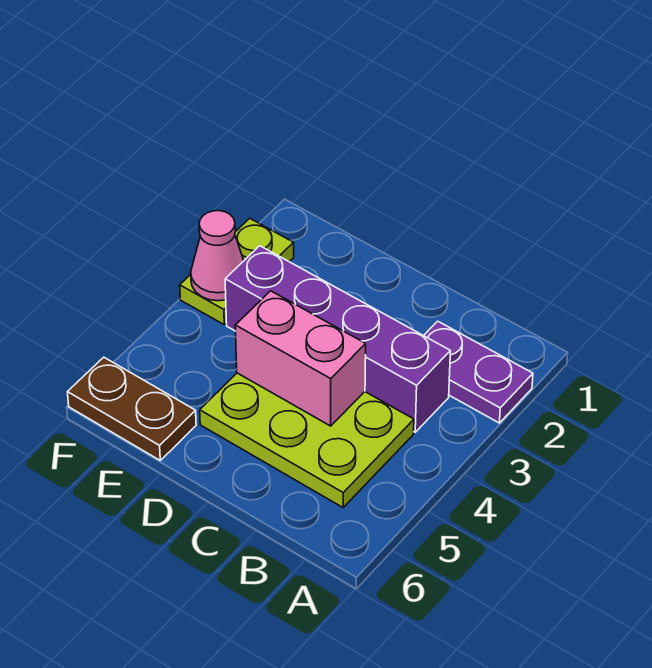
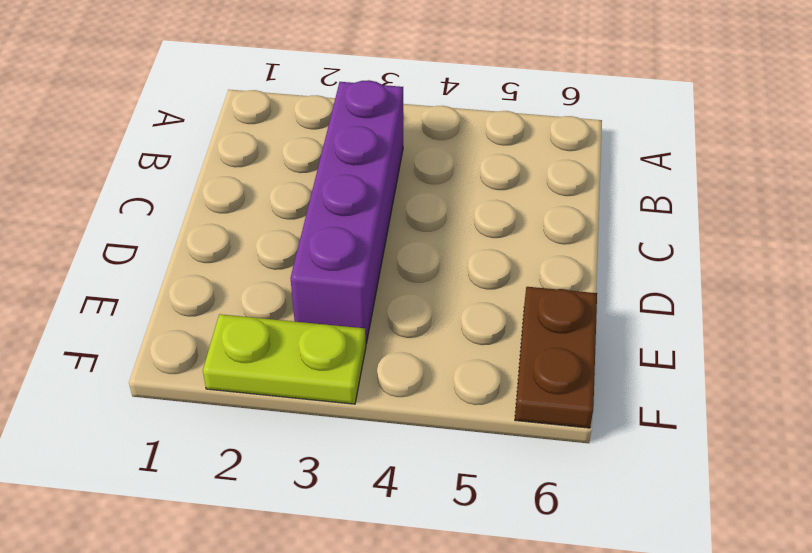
none -> purple plate A2:B2 level 1
none -> lime plate B4:D5 level 1

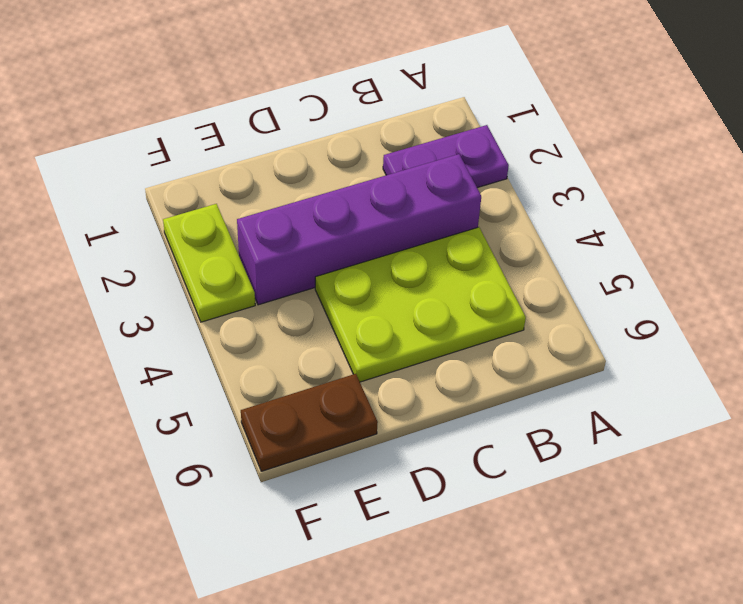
none -> pink brick C4:D4 level 2
none -> pink cone F3 level 2

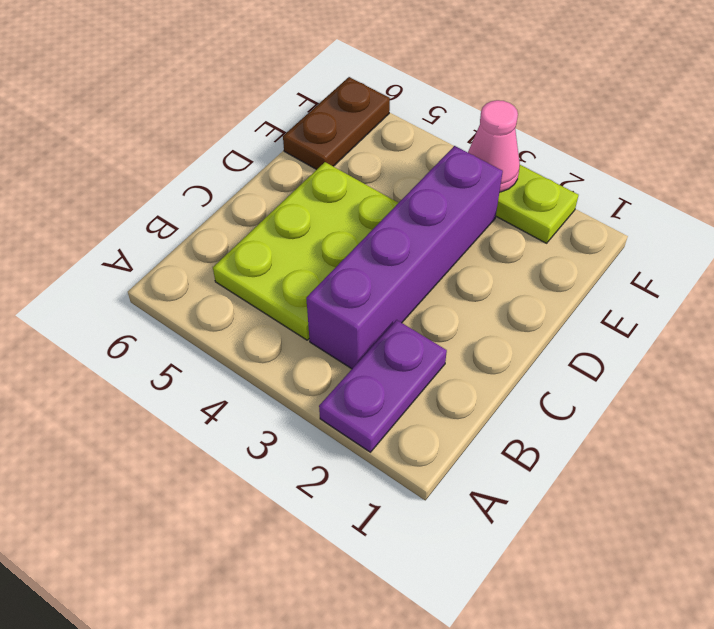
none -> pink brick C4:D4 level 2

